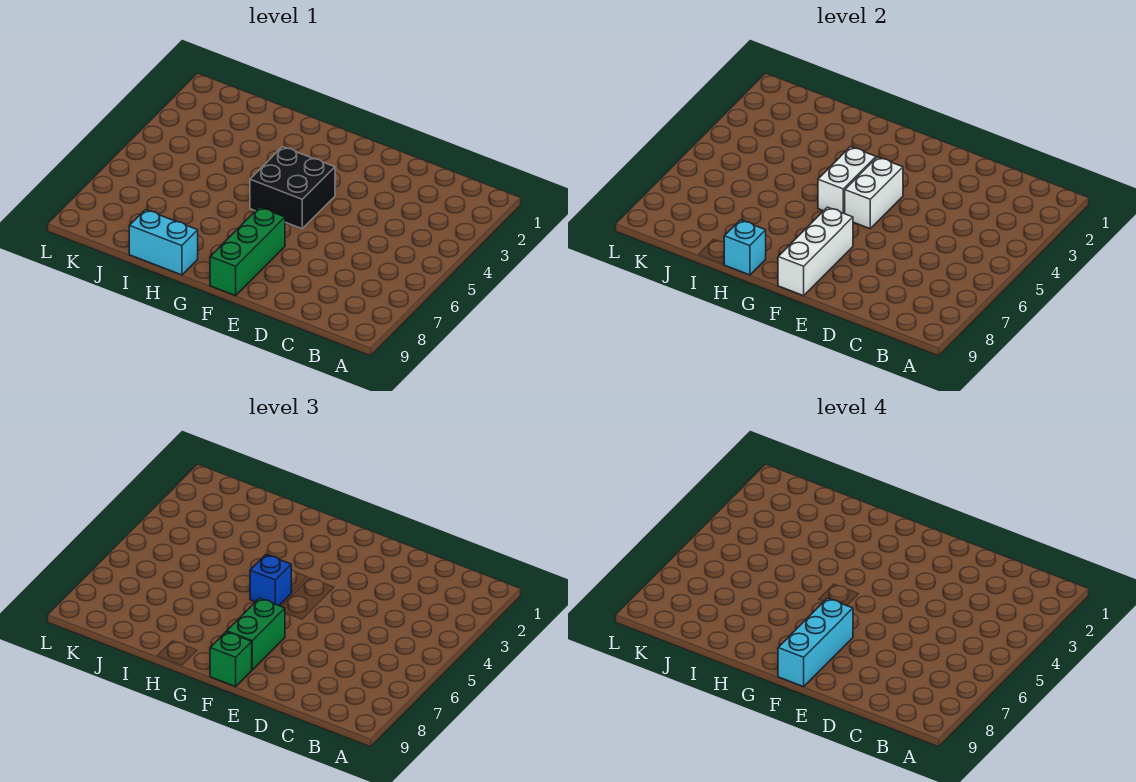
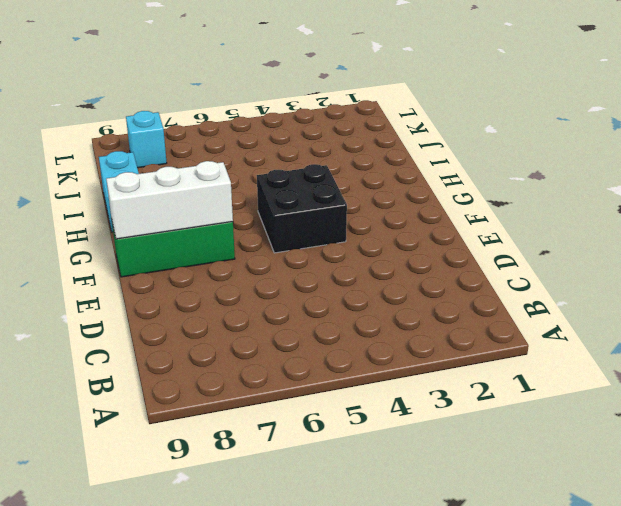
cyan brick K8 level 1 -> cyan brick H9 level 2
none -> white brick F4:F5 level 2
none -> white brick G4:G5 level 2

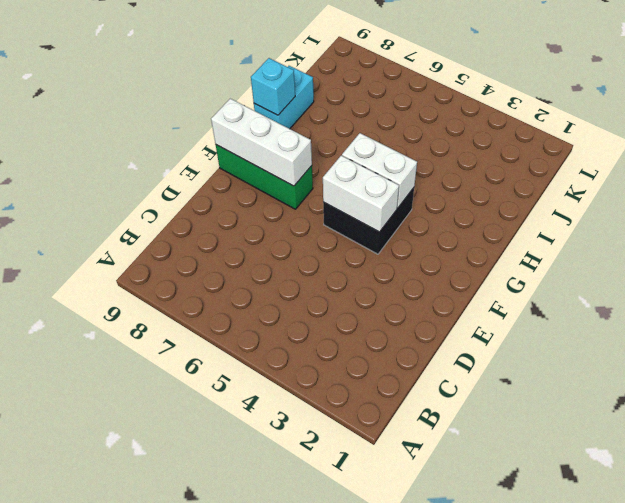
none -> green brick F7:F8 level 3
none -> green brick F9 level 3

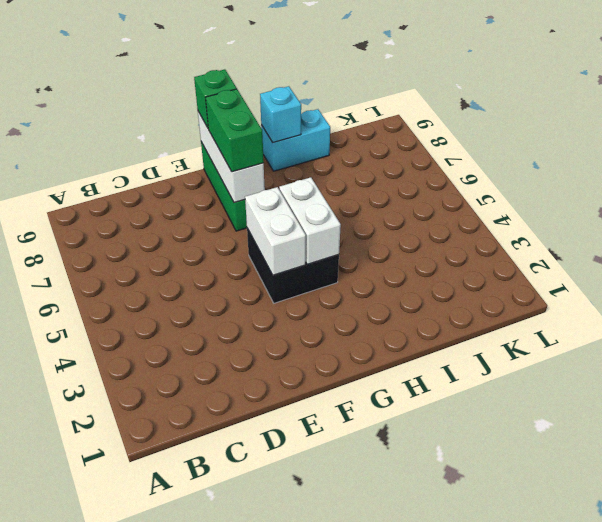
none -> blue brick G5 level 3
none -> cyan brick F7:F9 level 4

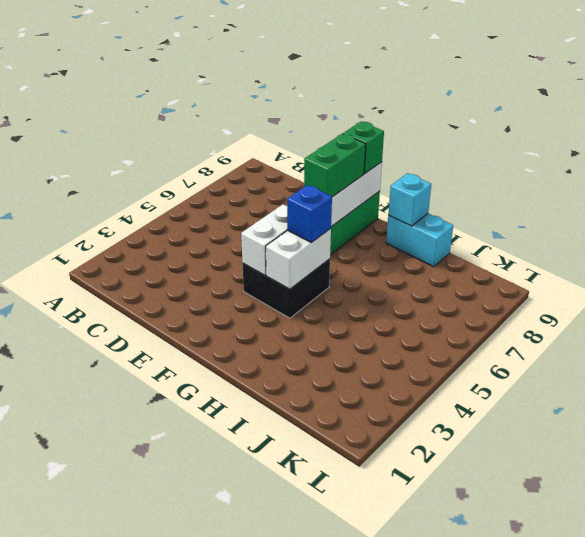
none -> cyan brick F7:F9 level 4

